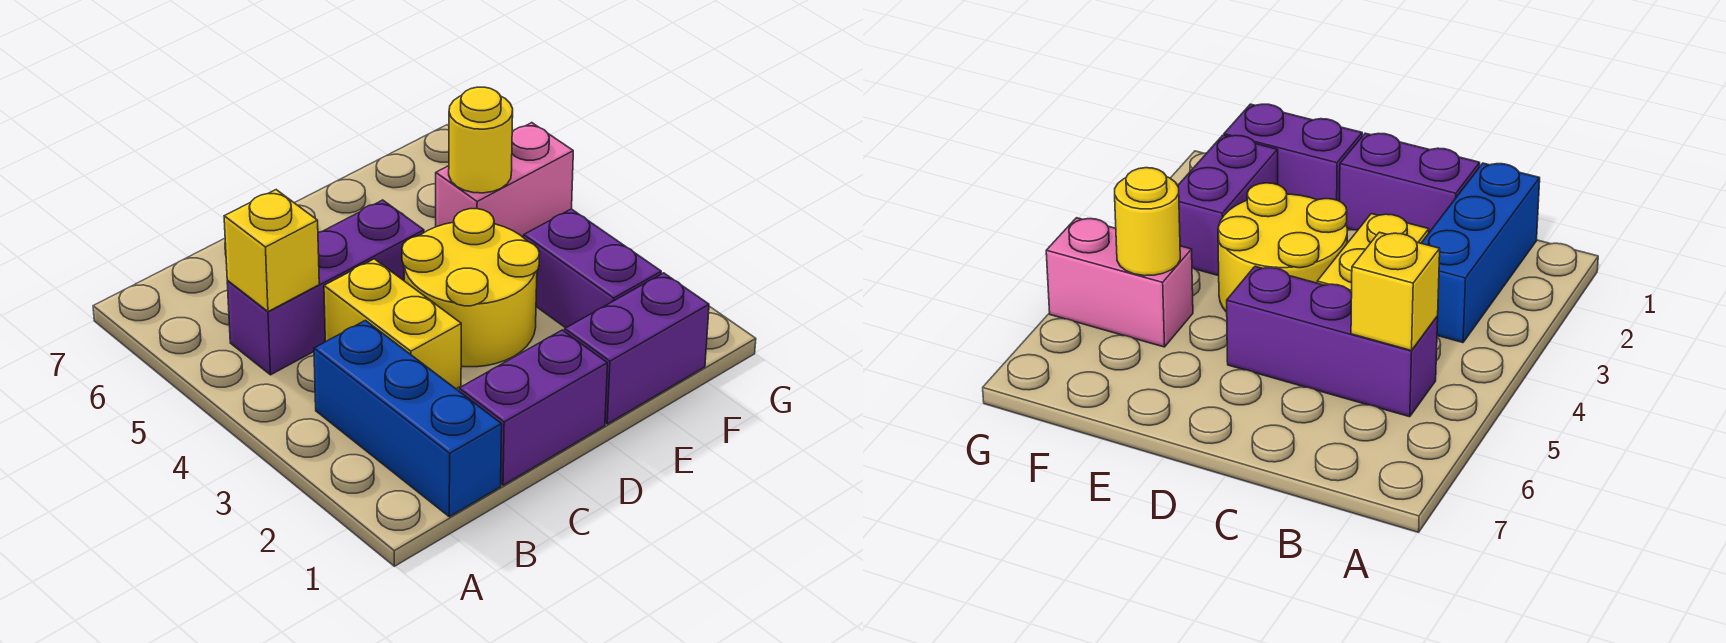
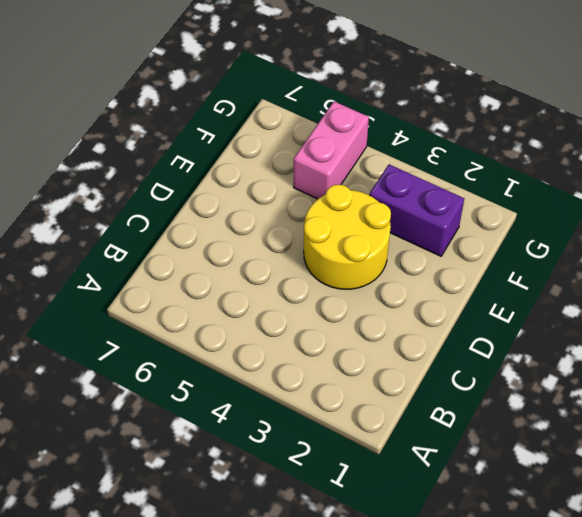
none -> blue brick B1:B3 level 1
none -> purple brick B5:D5 level 1

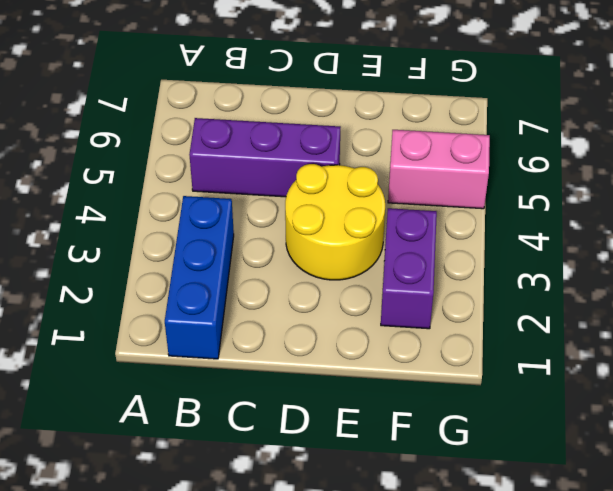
none -> purple brick C1:D1 level 1
none -> yellow brick C3:C4 level 1

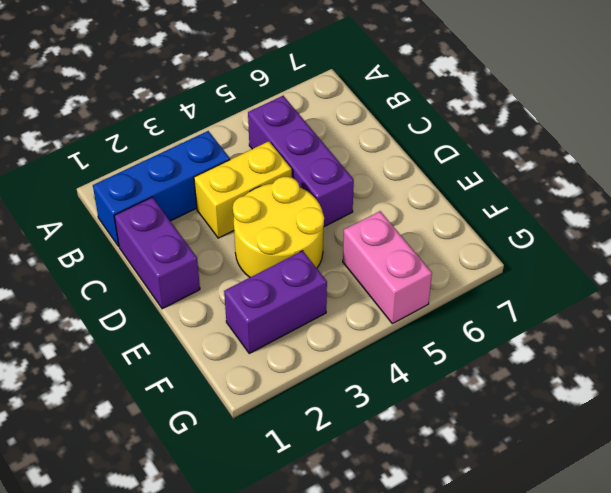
none -> purple brick E1:F1 level 1
none -> yellow brick B5 level 2

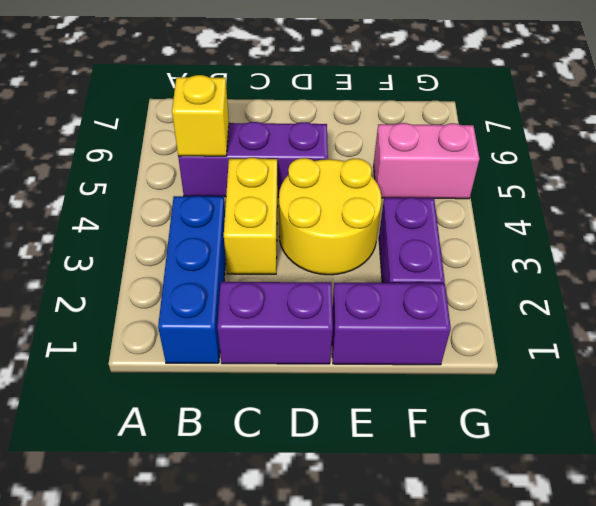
none -> yellow round brick F5 level 2

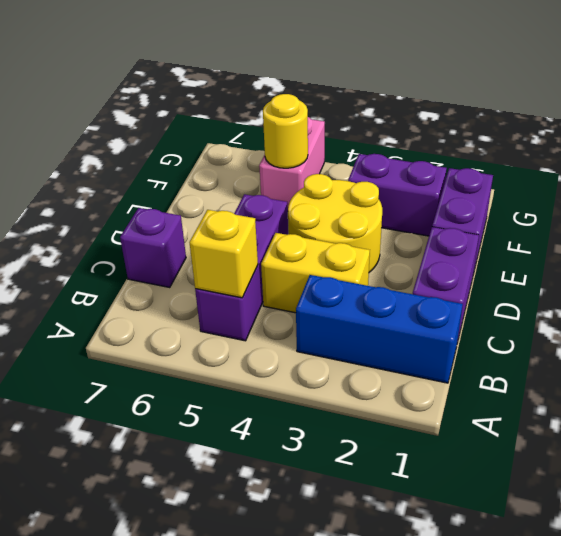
purple brick C7 level 1 -> none

